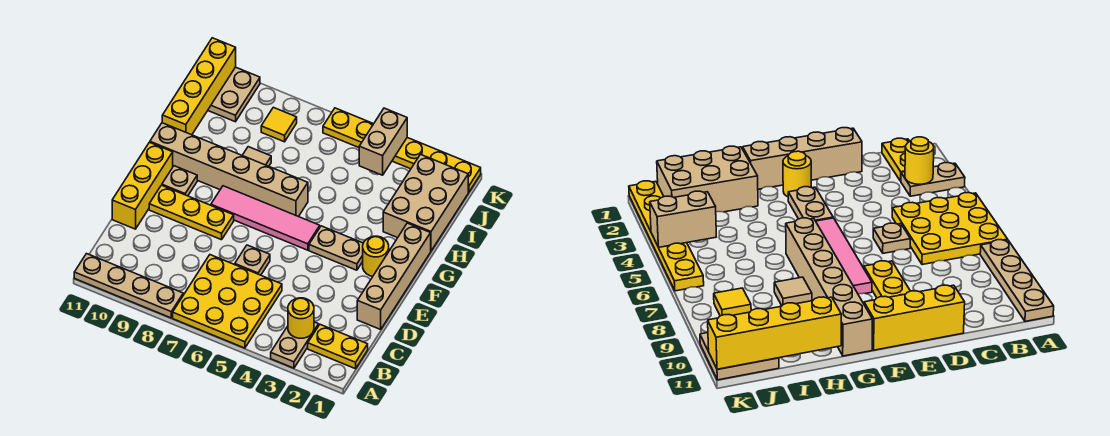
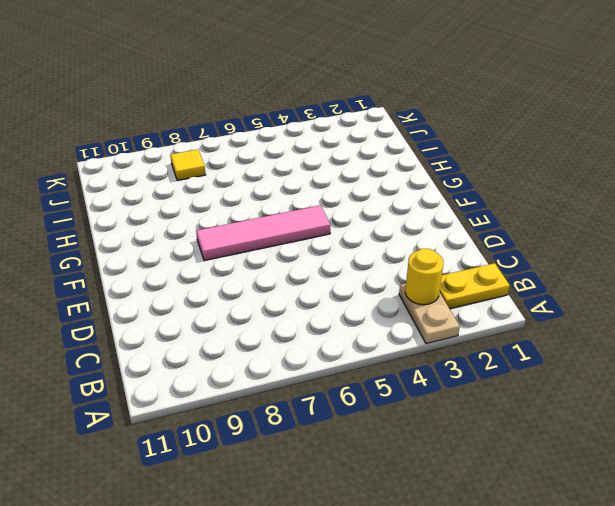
none -> yellow plate A5:C7 level 1
none -> tan plate A8:A11 level 1
none -> tan brick D1:G1 level 1

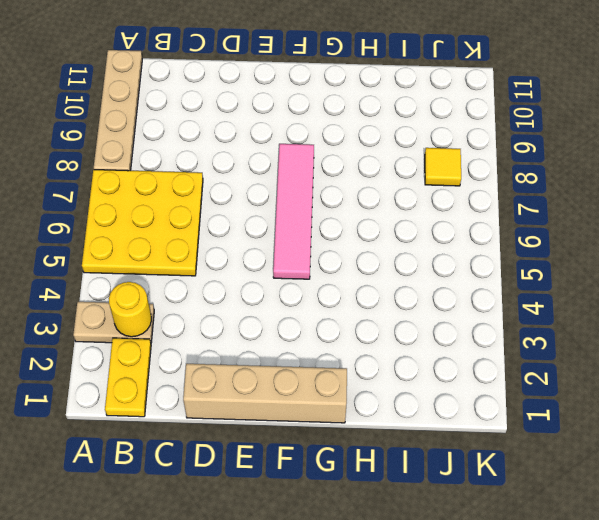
none -> tan plate D6 level 1
none -> yellow brick D11:F11 level 1
none -> yellow plate E8:E10 level 1

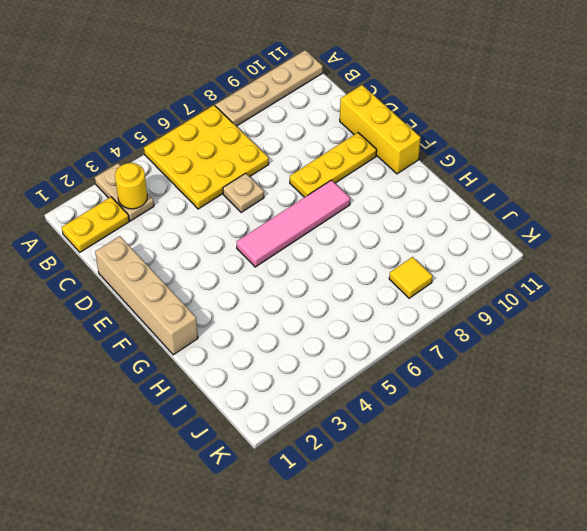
none -> yellow round brick F2 level 1
none -> tan plate F3:F4 level 1
none -> tan plate F10 level 1

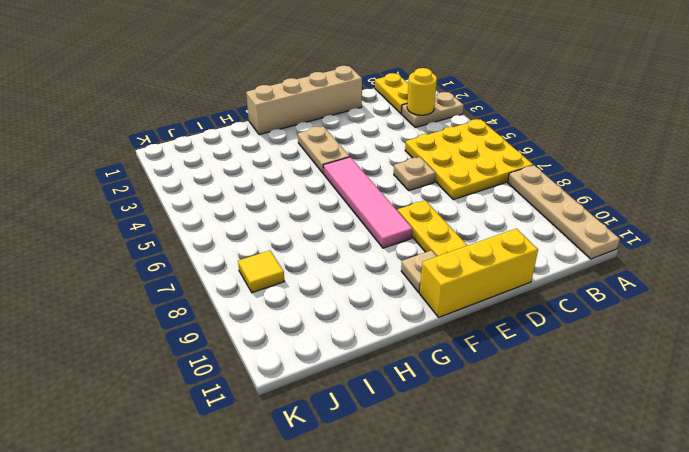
none -> yellow round brick F2 level 1
none -> tan brick G6:G11 level 1
none -> tan brick H1:J2 level 1

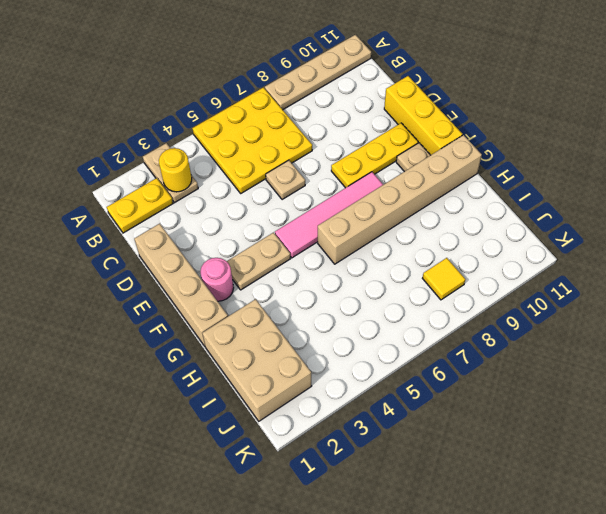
pink round brick F2 level 1 -> yellow round brick F2 level 1
none -> tan tile H8 level 1
none -> tan plate J10:K11 level 1
none -> yellow plate K1:K6 level 1

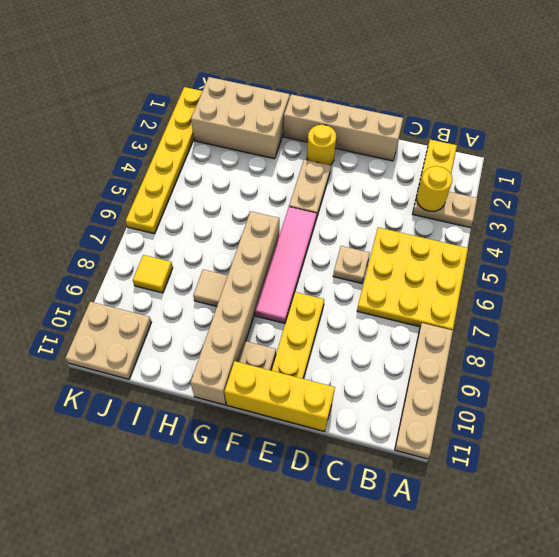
none -> yellow brick H11:K11 level 2
none -> tan brick J4:K4 level 2

